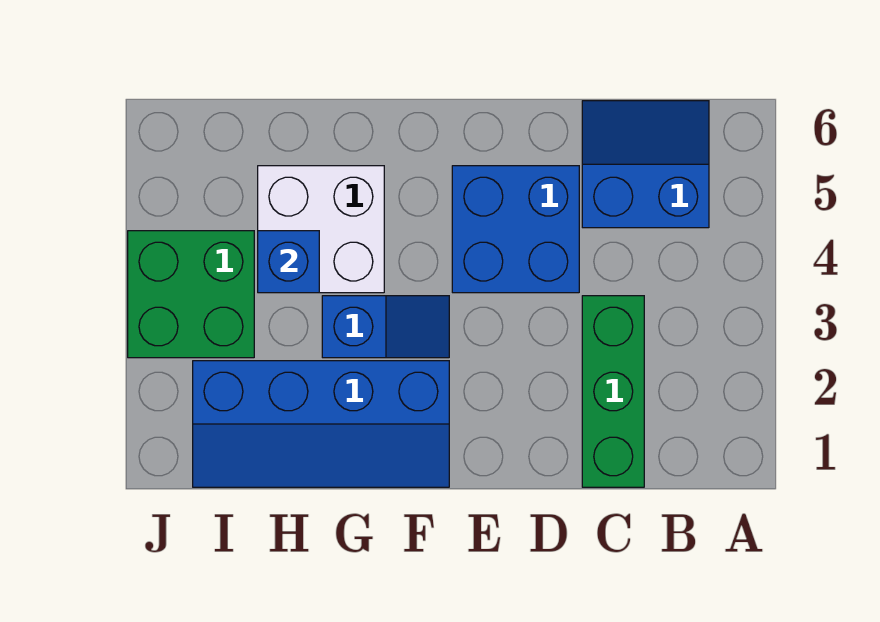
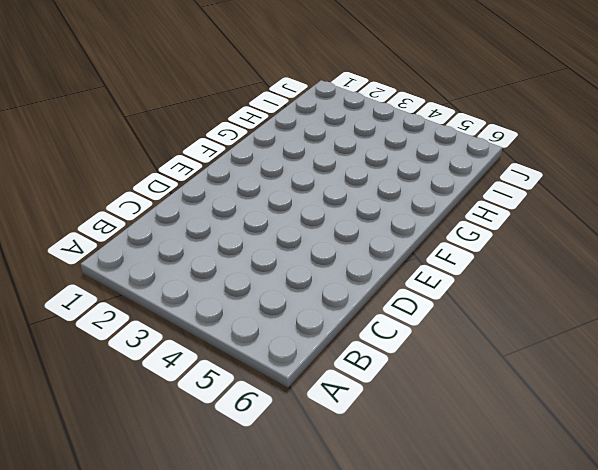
none -> blue slope B5:C6 level 1 top 5
none -> green brick C1:C3 level 1

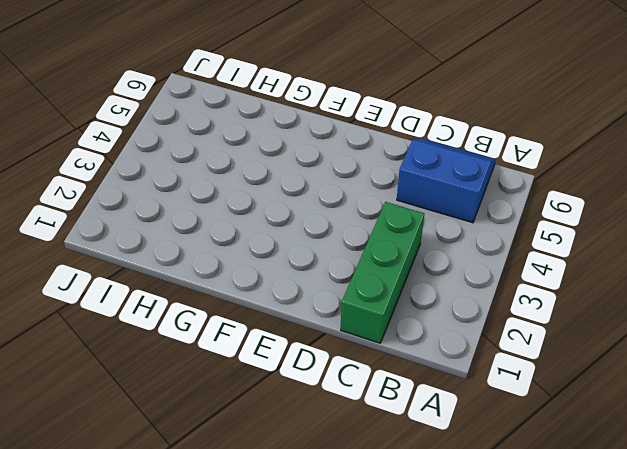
none -> blue brick D4:E5 level 1
none -> blue slope F1:I2 level 1 top 2

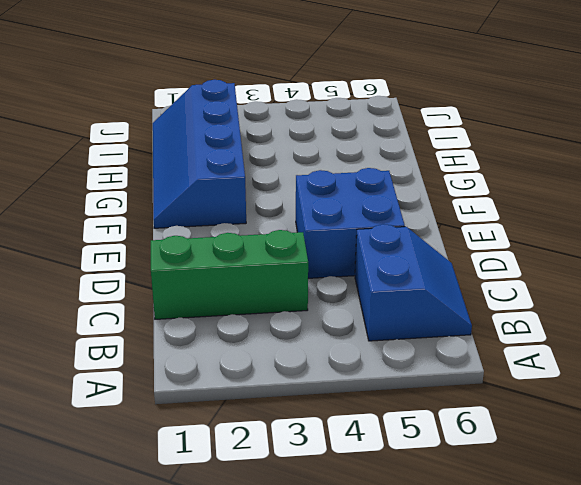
none -> blue slope F3:G3 level 1 top G
none -> white brick G4:H5 level 1

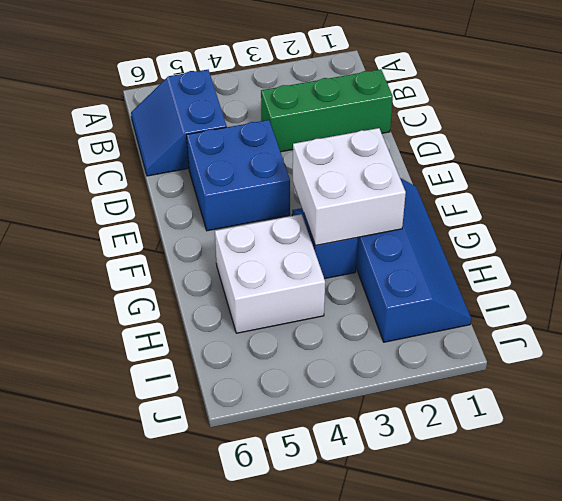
white brick F2:G3 level 2 -> none
none -> green brick I3:J4 level 1
none -> blue brick H4 level 2

